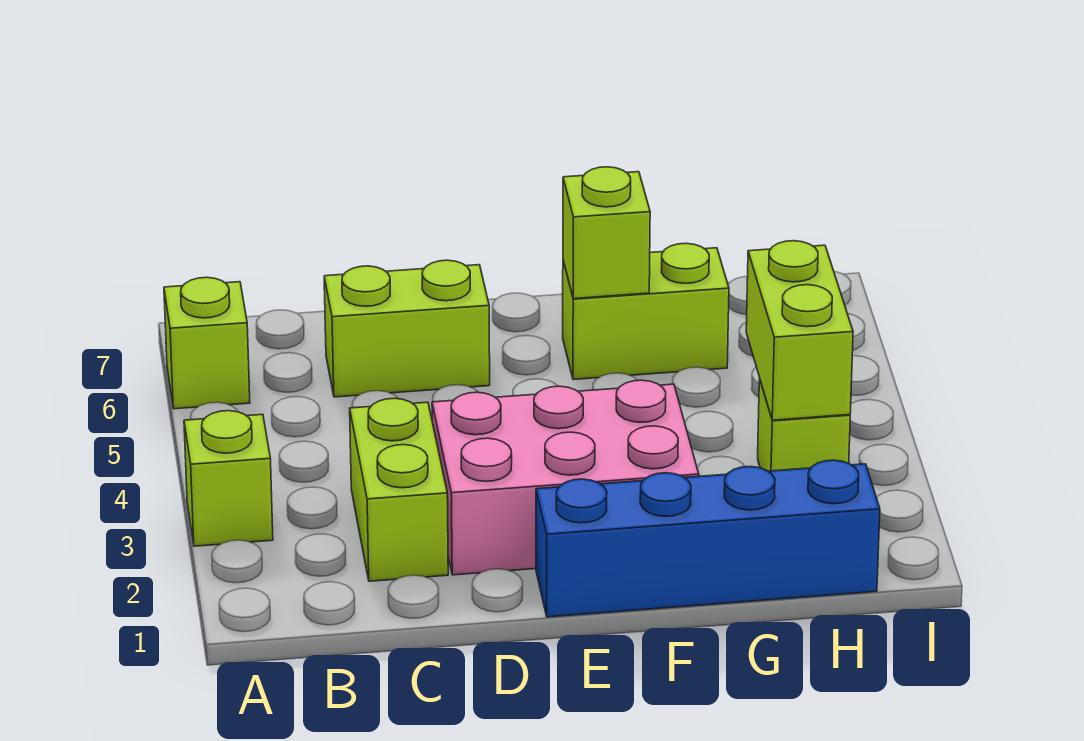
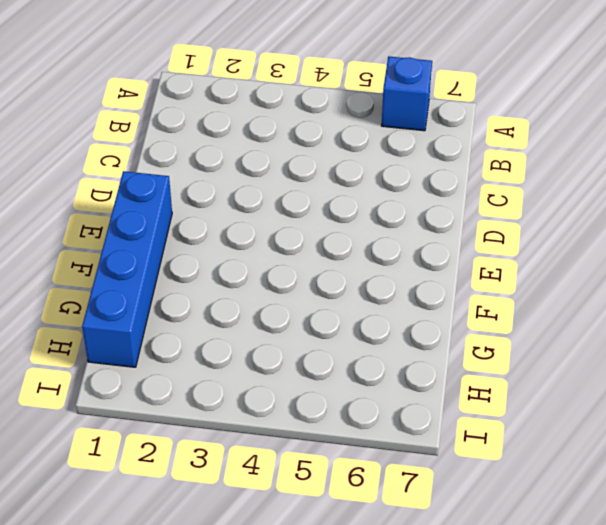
blue brick A6 level 1 -> lime brick A6 level 1
none -> lime brick A3 level 1
none -> lime brick C2:C3 level 1

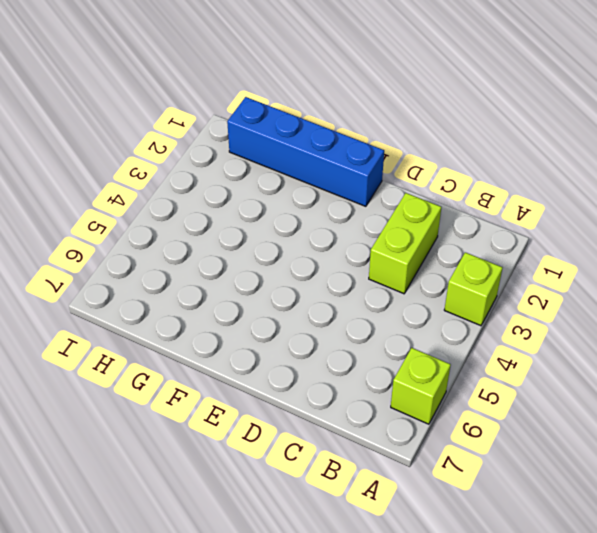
none -> lime brick C6:D6 level 1
none -> pink brick D2:F3 level 1

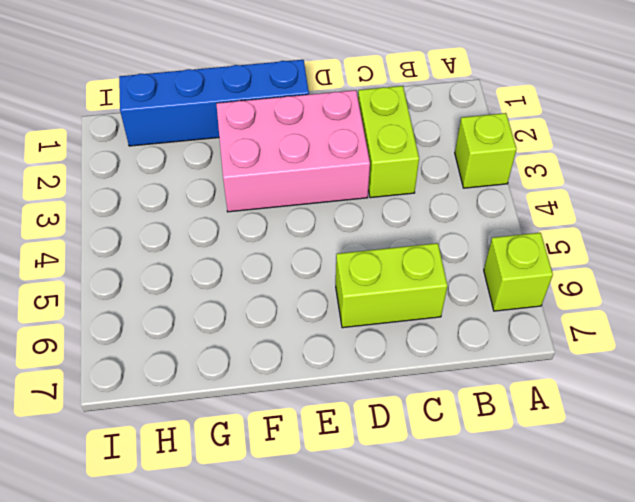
none -> lime brick F6:G6 level 1
none -> lime brick H3 level 1

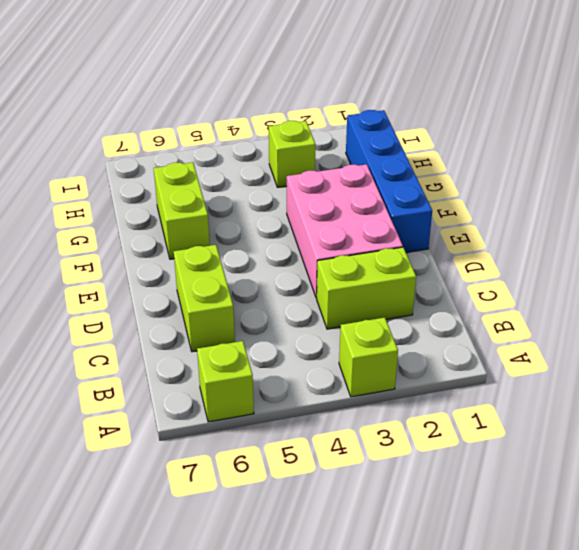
none -> lime brick F6 level 2
none -> lime brick H3:H4 level 2

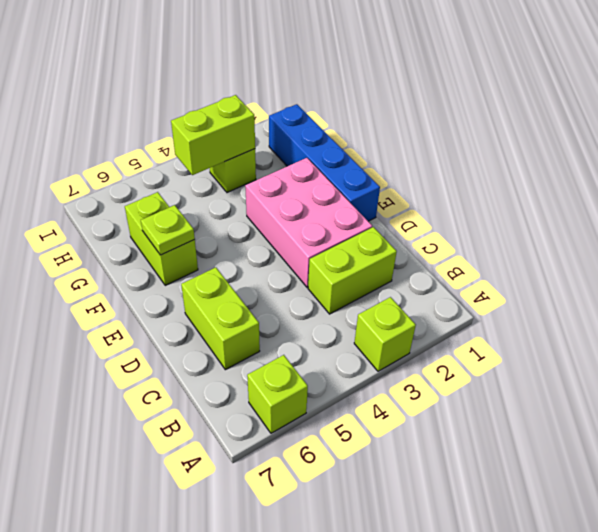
lime plate F6 level 2 -> lime brick F6 level 2

